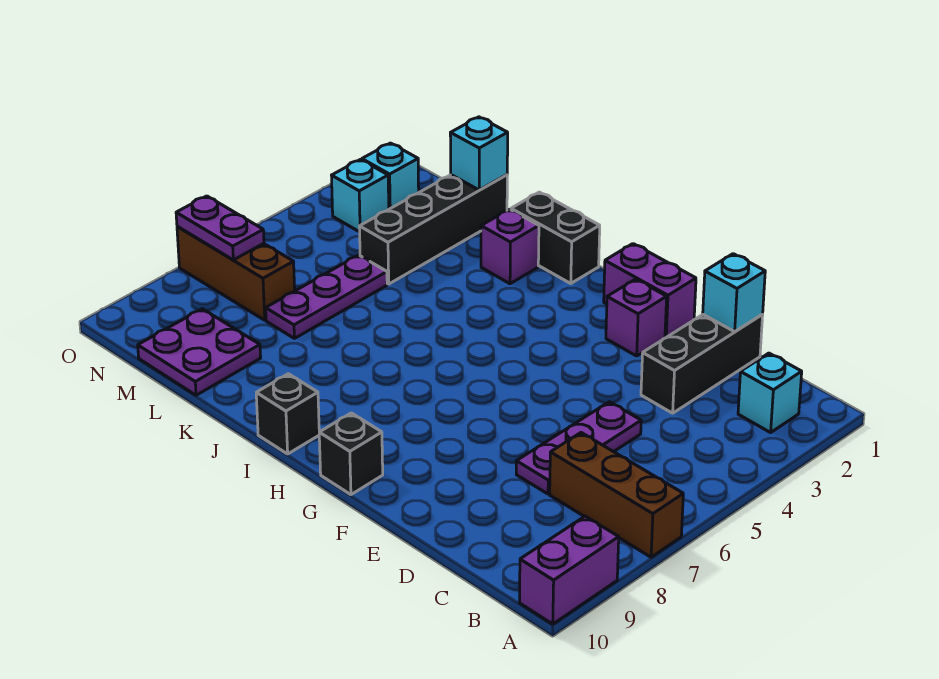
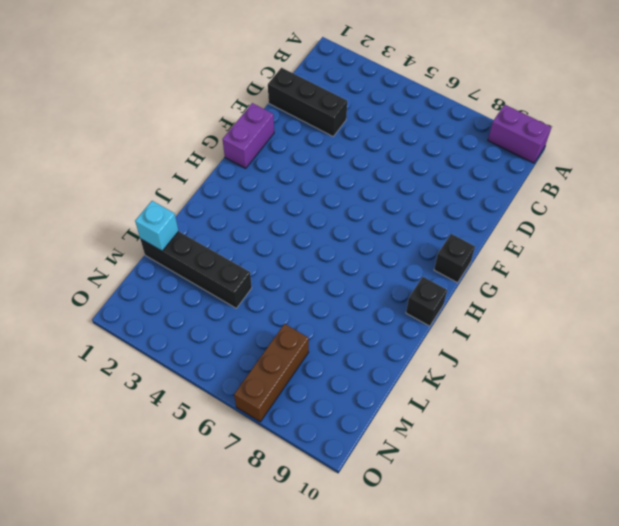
none -> brown brick A7:C7 level 1
none -> cyan brick B2 level 1
none -> purple plate D5:D7 level 1

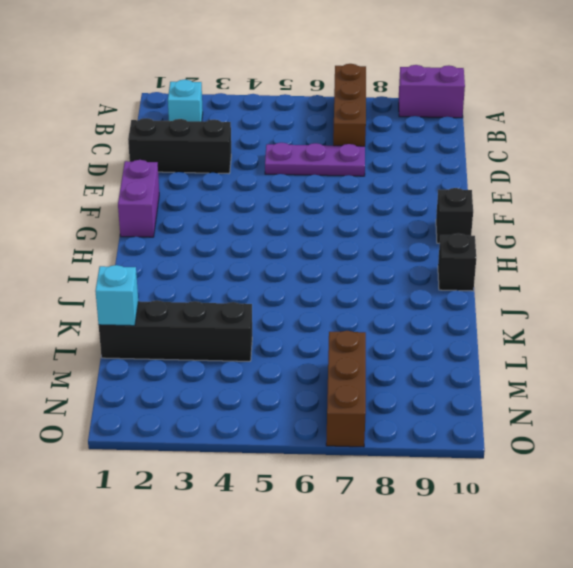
none -> purple brick F2 level 1
none -> black brick I1:J1 level 1
none -> purple brick J2 level 1

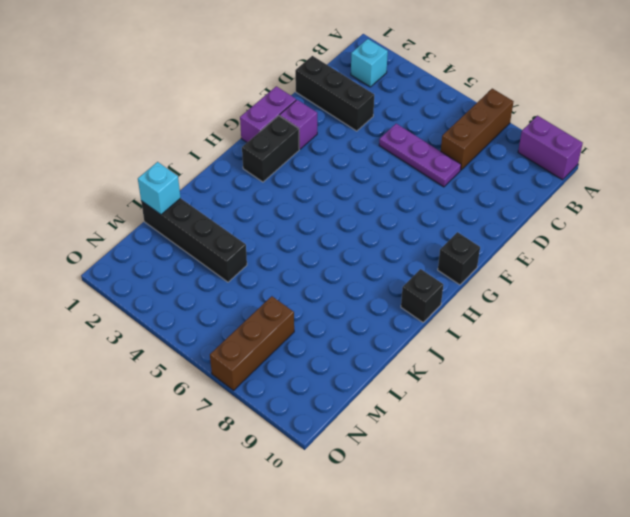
black brick G2:H2 level 1 -> black brick I1:J1 level 1
none -> purple brick J2 level 1
none -> purple plate L5:L7 level 1
none -> purple plate L9:M10 level 1

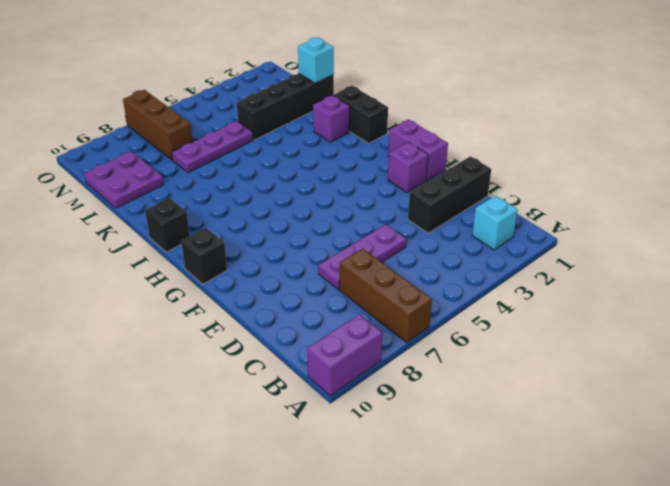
none -> cyan brick N2 level 1
none -> cyan brick N3 level 1
none -> cyan brick D1 level 2

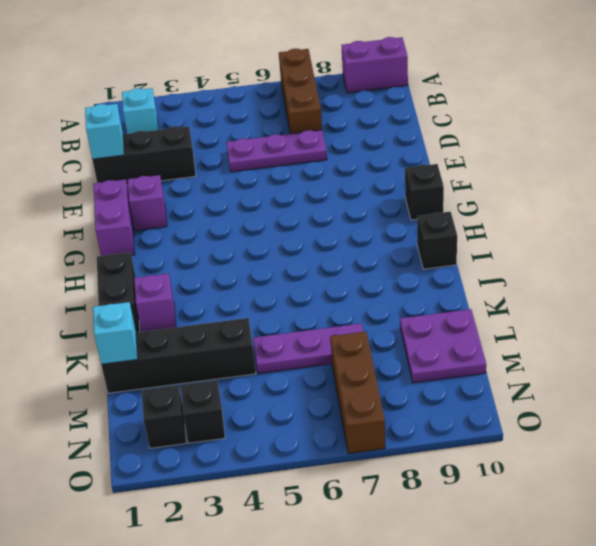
black brick N2 level 1 -> cyan brick N2 level 1
black brick N3 level 1 -> cyan brick N3 level 1
none -> purple plate N7:O7 level 2

